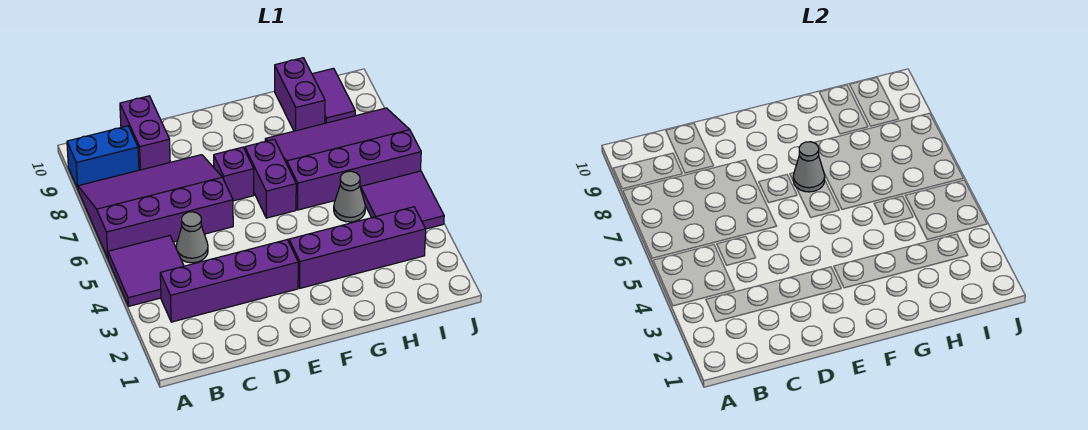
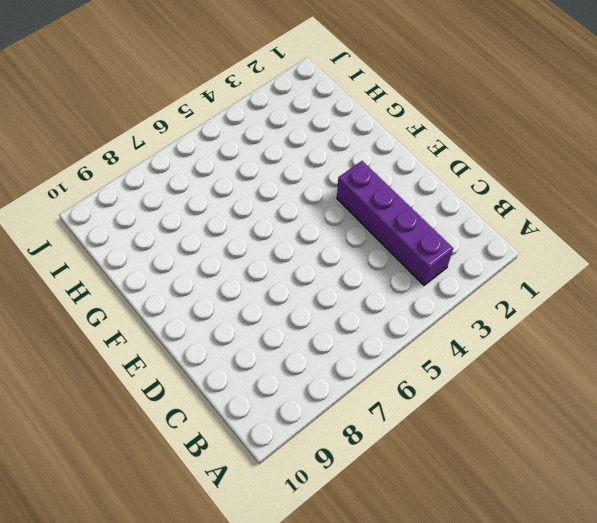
none -> purple tile A4:B5 level 1
none -> purple slope A6:D8 level 1 top 6
none -> blue brick A9:B9 level 1

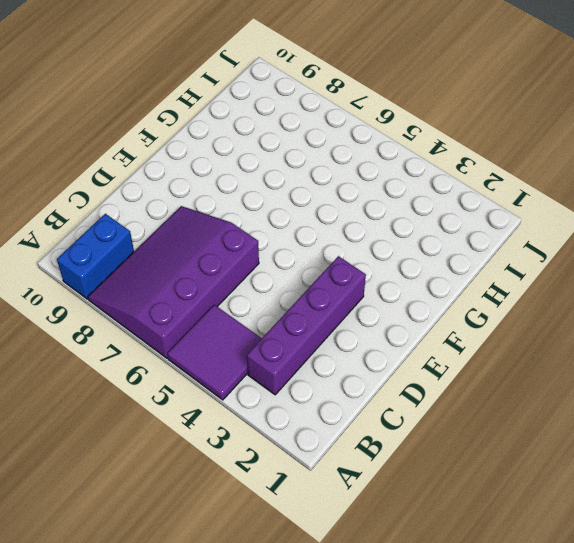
none -> grey cone C5 level 1
none -> purple brick C9:C10 level 1
none -> purple brick E7 level 1

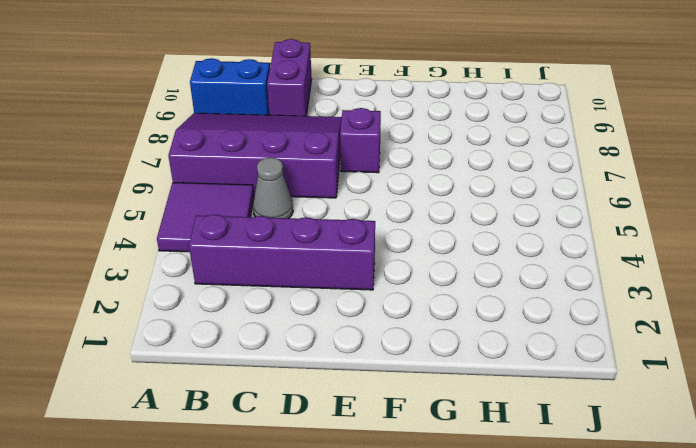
none -> purple brick F3:I3 level 1
none -> purple brick F6:F7 level 1
none -> purple slope G6:J8 level 1 top 6

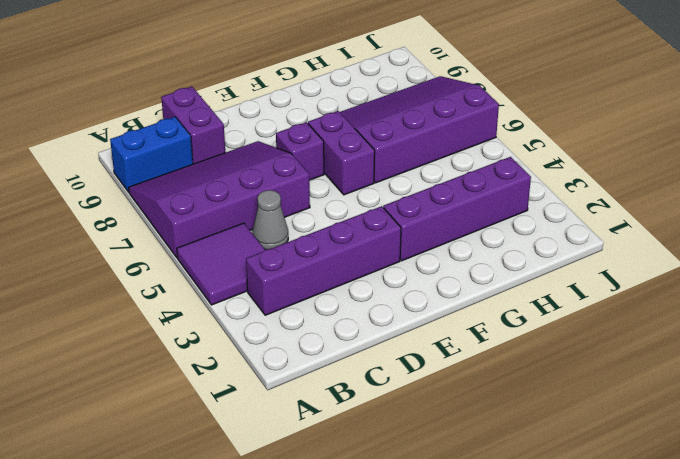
none -> grey cone H5 level 1
none -> purple brick H9:H10 level 1
none -> purple tile I4:J5 level 1

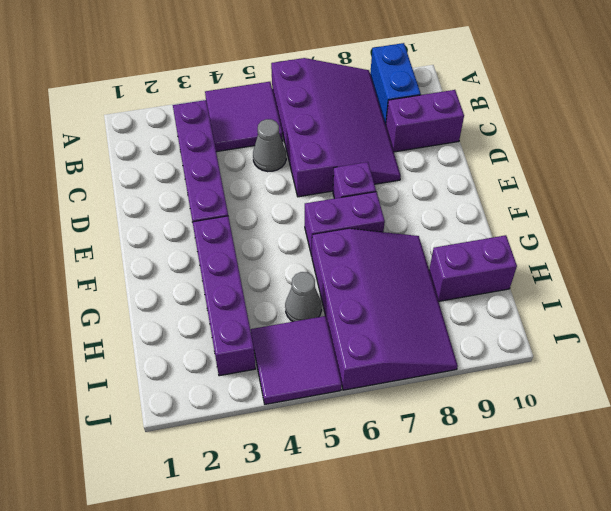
none -> purple tile I9:I10 level 1
none -> grey cone F7 level 2

